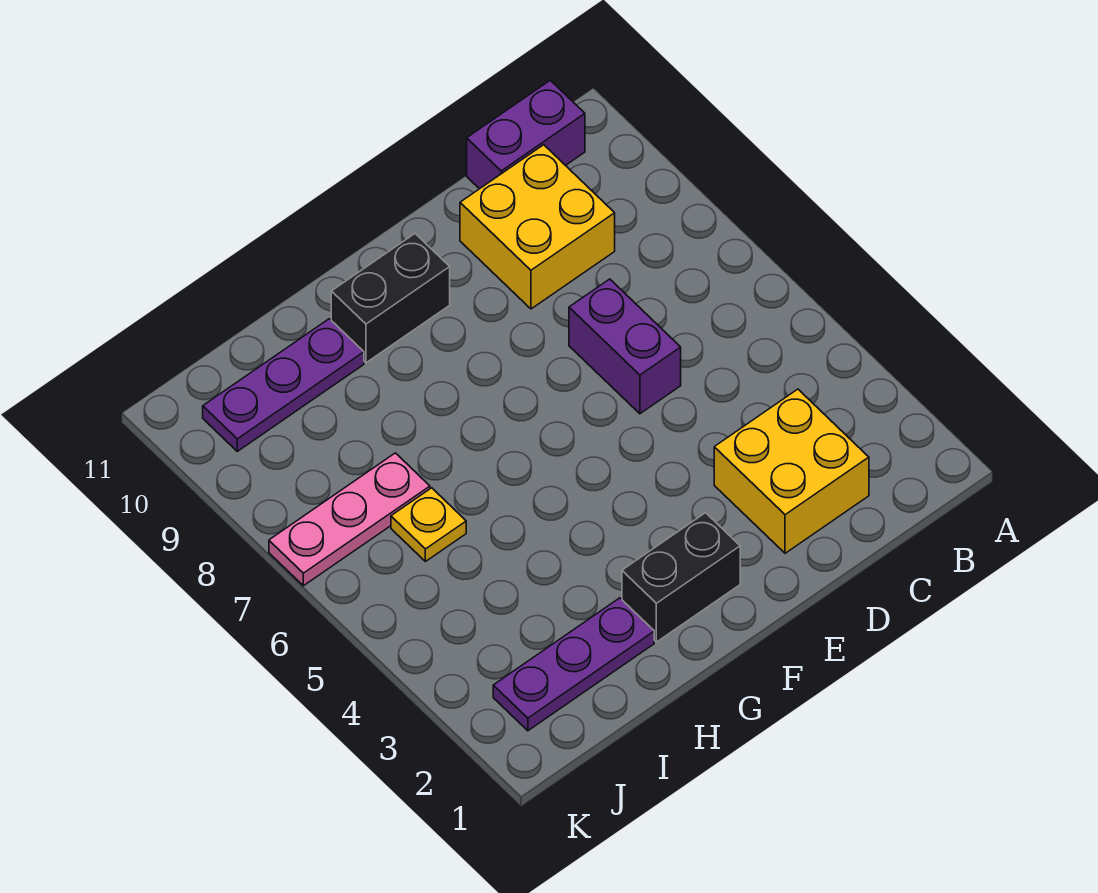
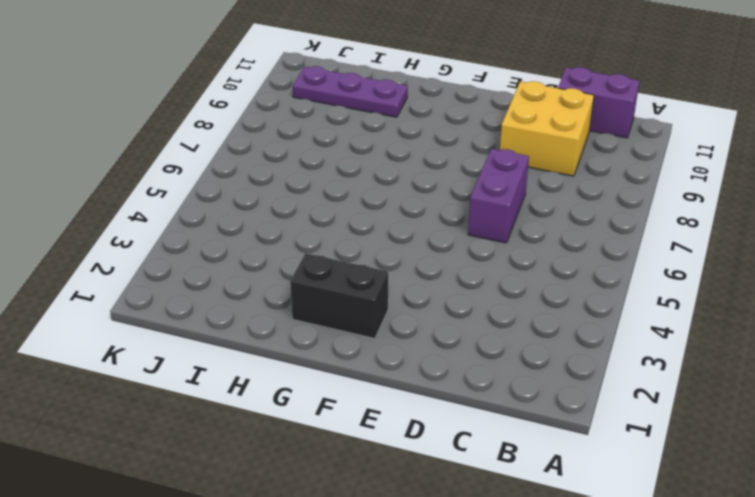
none -> yellow brick C2:D3 level 1
none -> black brick F10:G10 level 1

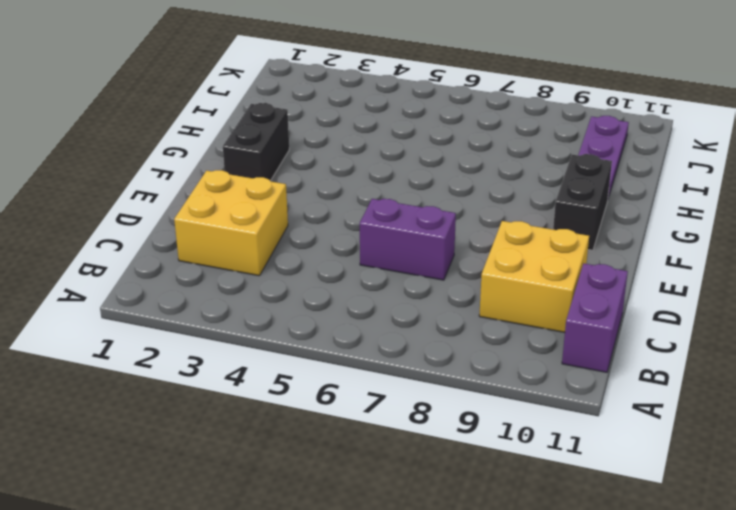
none -> purple plate H2:J2 level 1
none -> yellow plate I6 level 1

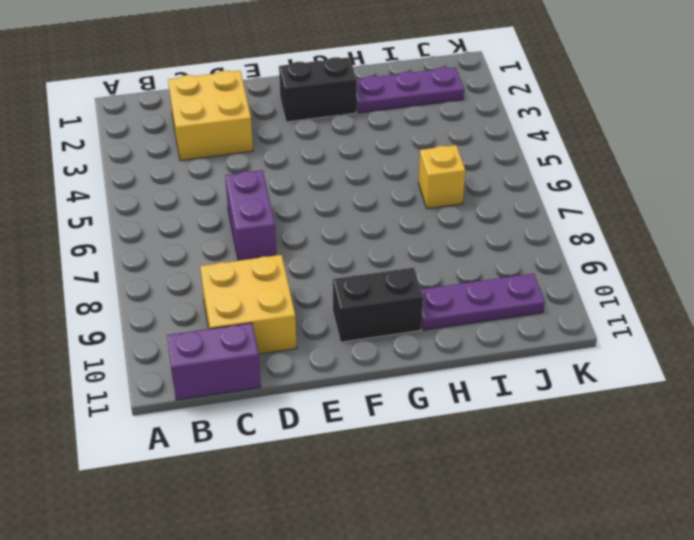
yellow brick I6 level 1 -> yellow plate I6 level 1
none -> pink plate I7:K7 level 1

